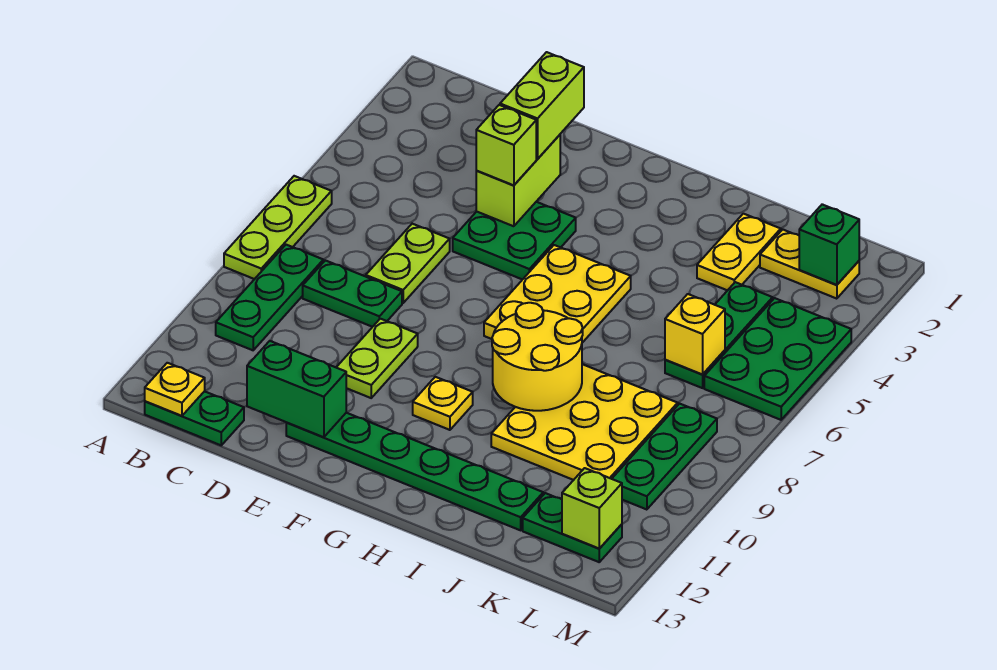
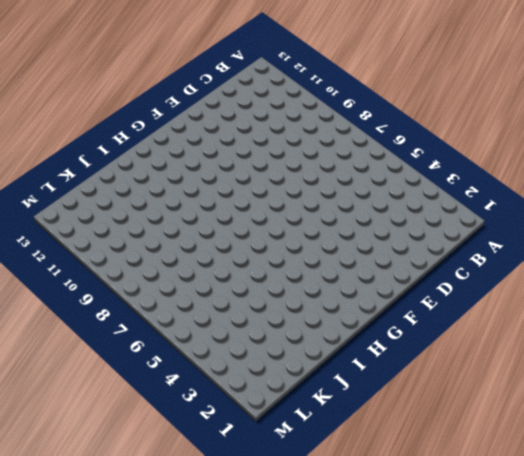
none -> lime plate A6:A8 level 1
none -> green plate B8:B10 level 1
none -> green plate B13:C13 level 1

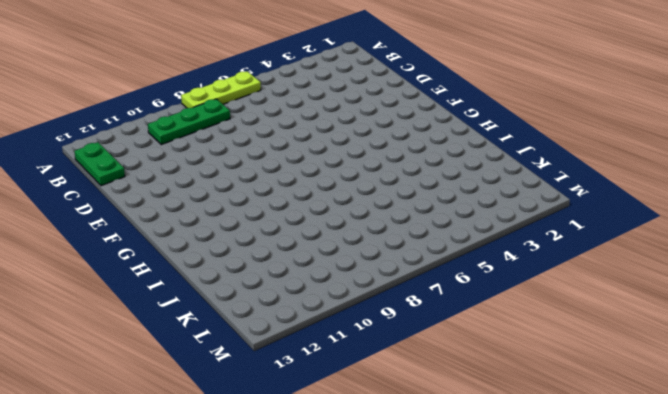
none -> green plate C8:D8 level 1
none -> lime plate D6:D7 level 1
none -> green plate E4:F5 level 1

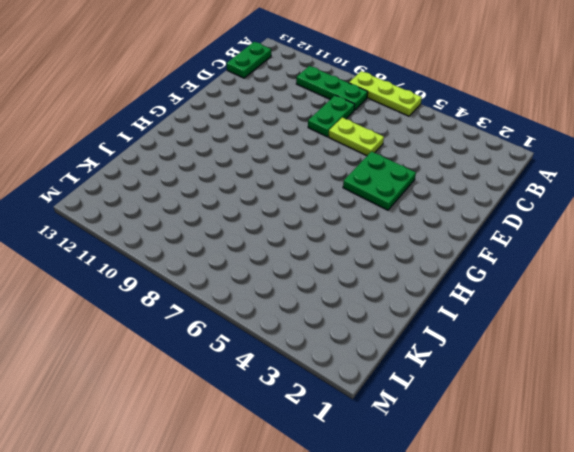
none -> lime plate E9:E10 level 1
none -> green plate E12:J12 level 1
none -> yellow plate G5:H7 level 1

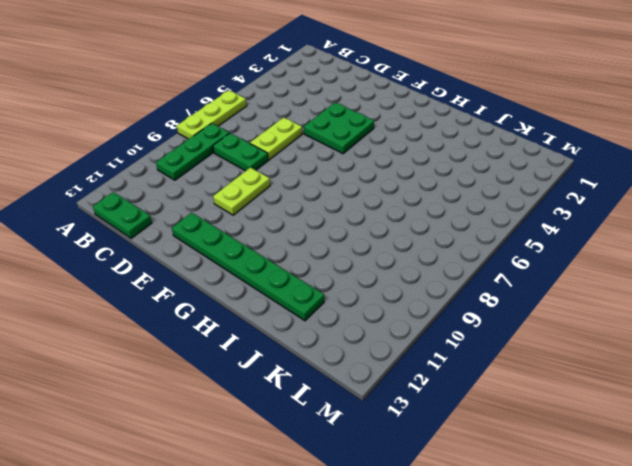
none -> yellow plate G5:H7 level 1
none -> yellow plate G10 level 1
none -> yellow plate I8:K10 level 1

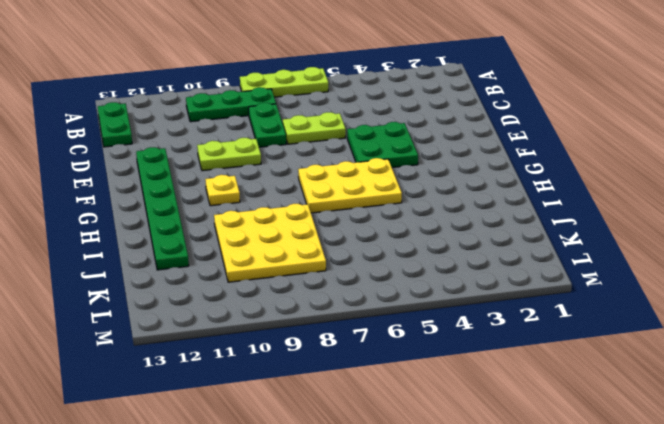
none -> yellow plate J2:J3 level 1
none -> yellow plate K2:L2 level 1
none -> green plate K4:K6 level 1

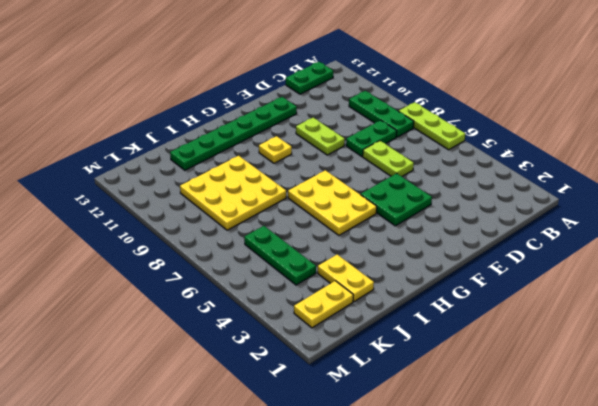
none -> green plate K12:L12 level 1
none -> green plate L4:M6 level 1
none -> green plate L8:L10 level 1

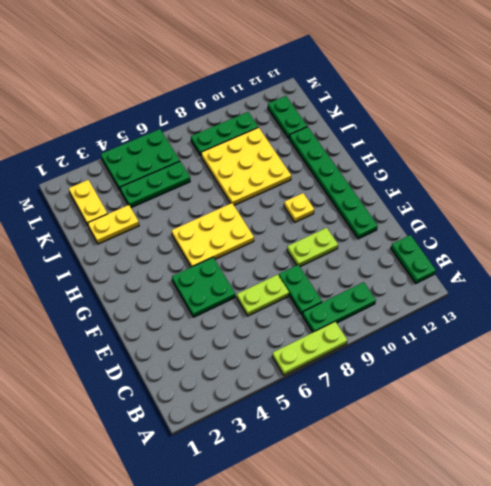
none -> yellow plate B13 level 2
none -> green brick D12:E12 level 2
none -> lime brick E3:E4 level 2

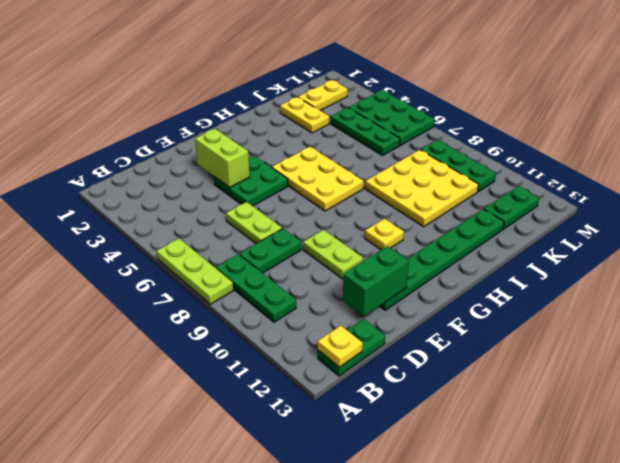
none -> yellow round brick H8:I9 level 2
none -> yellow brick K6 level 2
none -> green brick L2 level 2

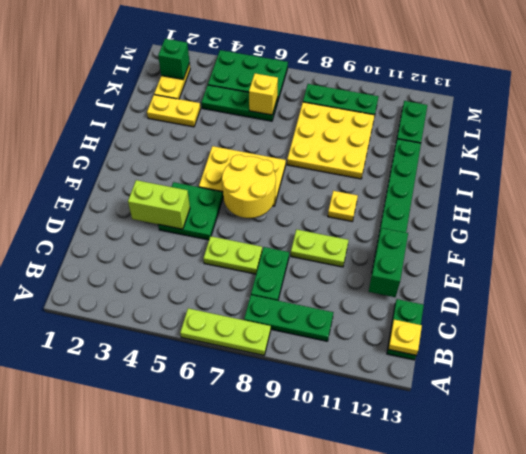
yellow round brick F6:G7 level 2 -> yellow round brick H8:I9 level 2
none -> lime brick L12 level 2
none -> lime brick E2:E3 level 3
none -> lime brick E4 level 3

